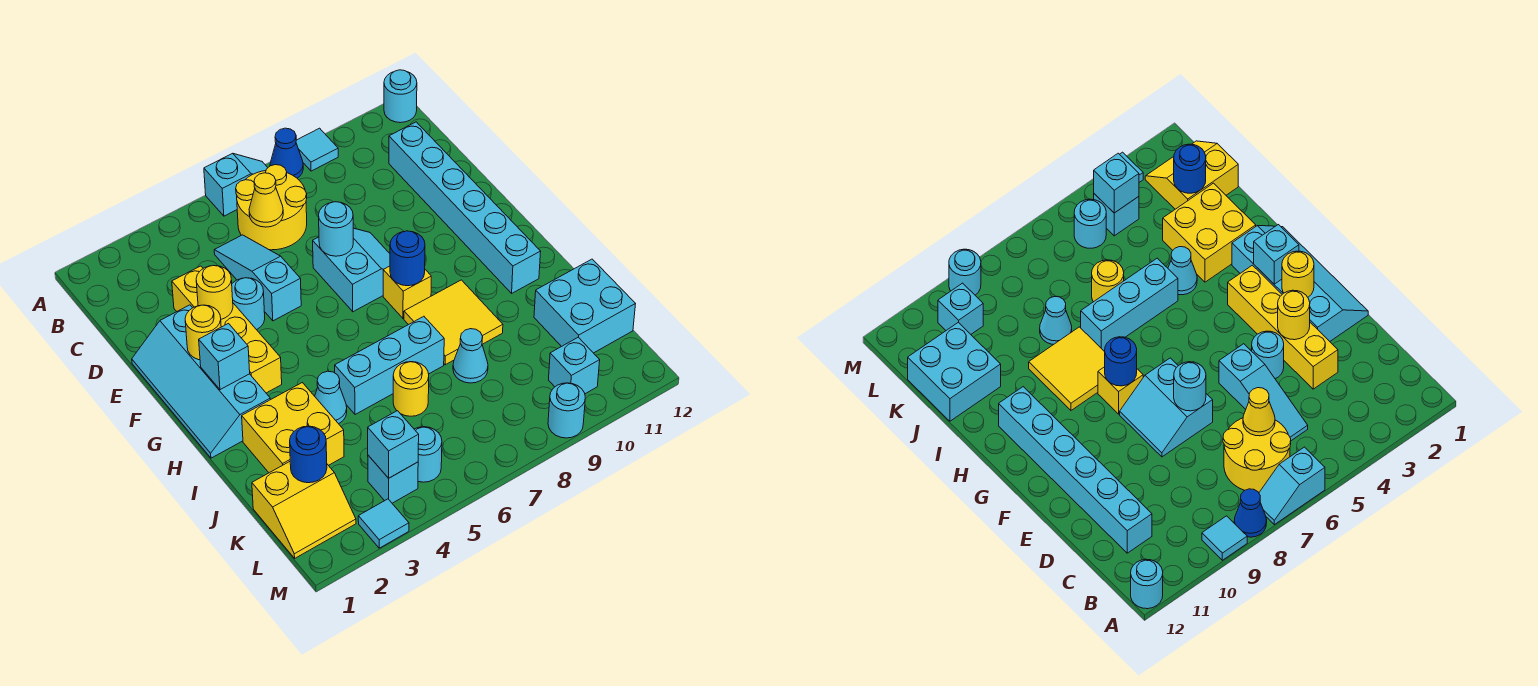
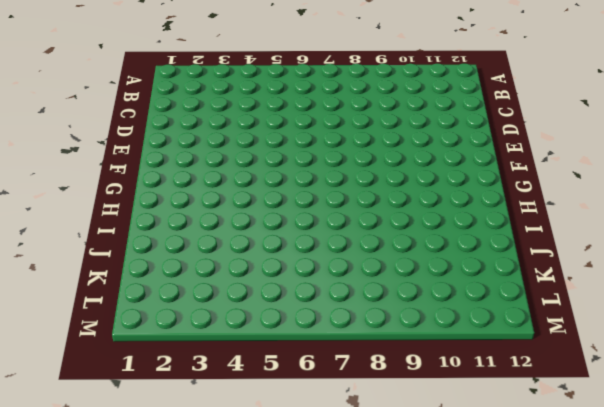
none -> cyan slope A6:A7 level 1 top 6
none -> blue cone A8 level 1
none -> cyan tile A9 level 1
none -> cyan round brick A12 level 1

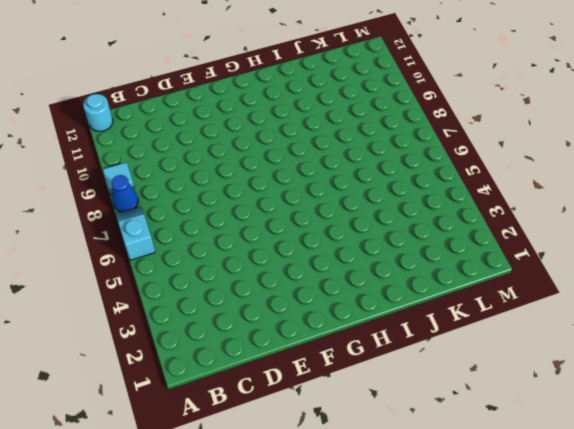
none -> yellow round brick B6:C7 level 1
none -> cyan slope C5:E5 level 1 top E
none -> cyan brick C11:H11 level 1
none -> yellow brick D3:G3 level 1

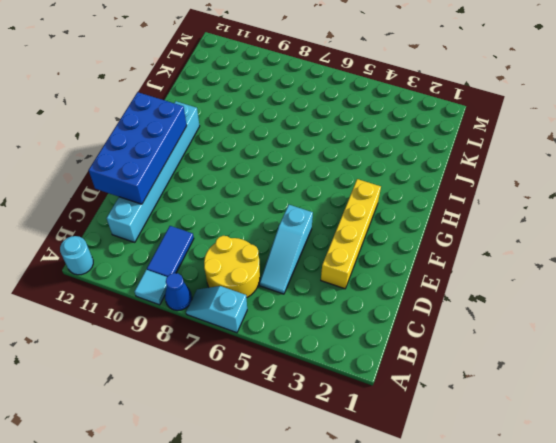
blue tile B9:C9 level 1 -> none
blue brick D11:G12 level 2 -> none
none -> cyan slope E1:H2 level 1 top 2
none -> cyan round brick E4 level 1
none -> cyan slope E7:F8 level 1 top 7
none -> yellow brick G8 level 1

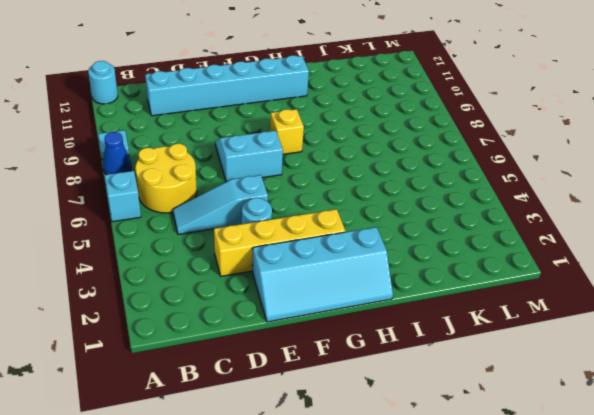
none -> yellow tile H8:I9 level 1
none -> yellow brick I2:J3 level 1
none -> cyan cone I4 level 1
none -> cyan brick I5:I7 level 1

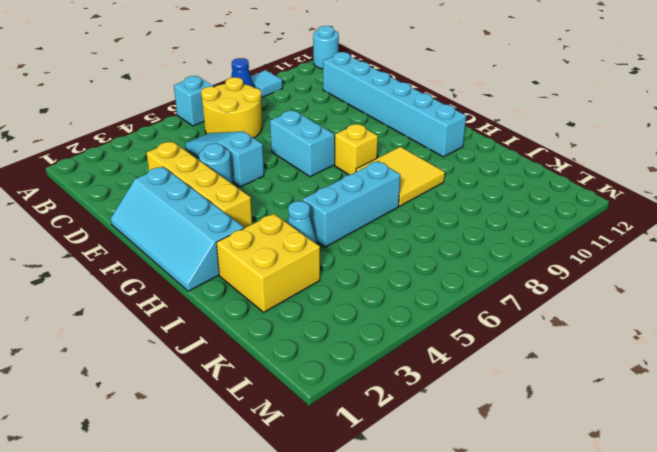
none -> yellow round brick J6 level 1
none -> cyan cone J8 level 1
none -> cyan brick J11:K12 level 1
none -> yellow slope K1:L2 level 1 top K

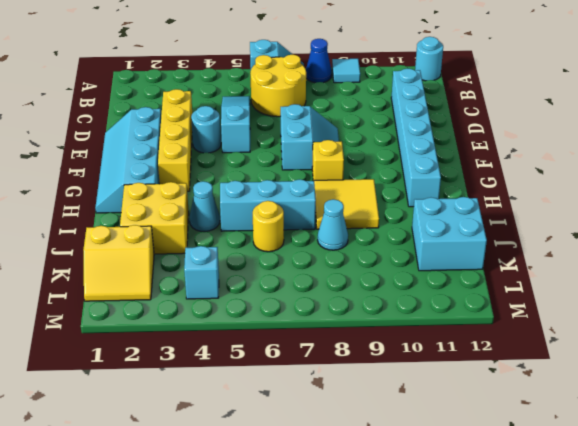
none -> cyan round brick L5 level 1
none -> cyan brick L10 level 1
none -> cyan tile M3 level 1
none -> cyan round brick M9 level 1

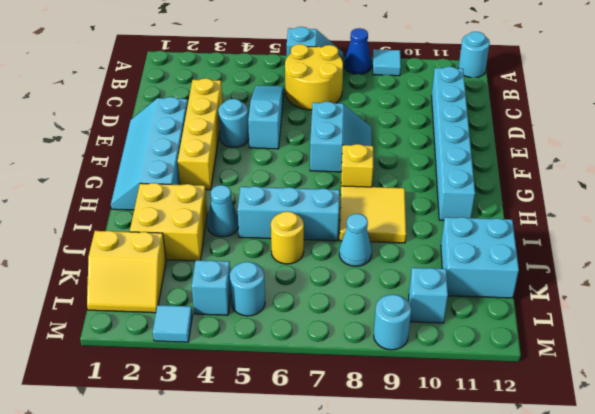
none -> yellow cone C6 level 2
none -> yellow round brick E3 level 2
none -> cyan round brick E7 level 2
none -> yellow round brick F2 level 2

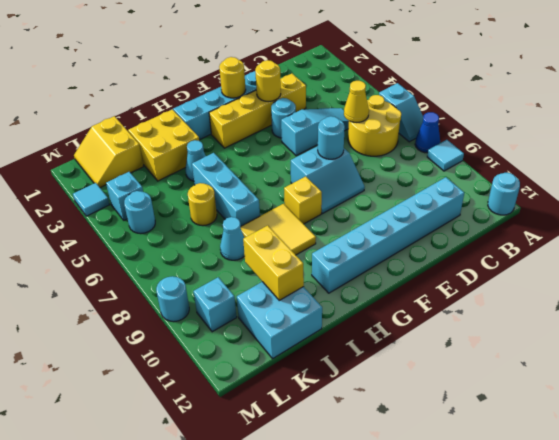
yellow brick J10:J11 level 2 -> none
none -> cyan brick G2 level 2
none -> blue round brick G8 level 2
none -> blue round brick K2 level 2
none -> cyan brick L4 level 2

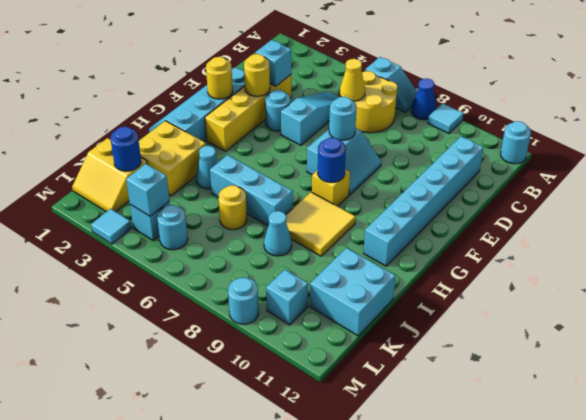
cyan brick D3 level 2 -> cyan brick G2 level 2

